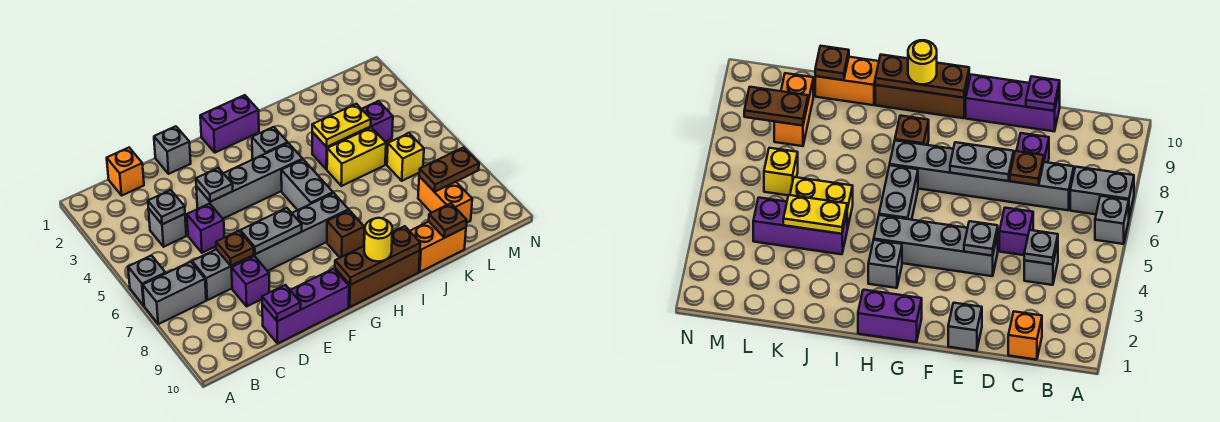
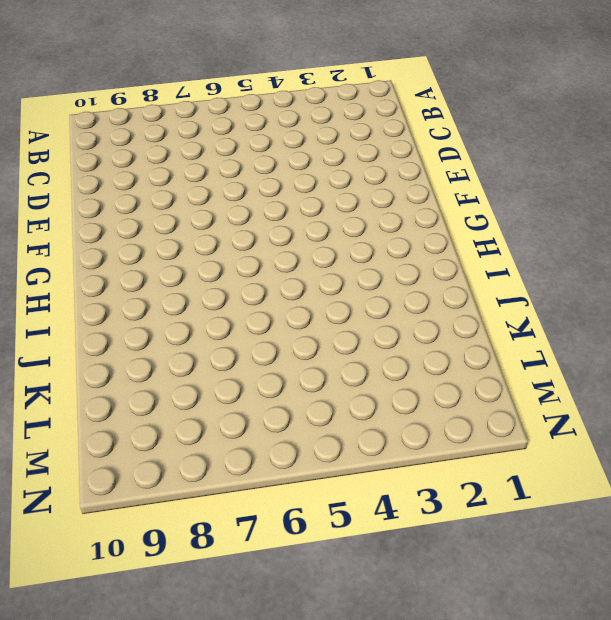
none -> grey brick A6 level 1
none -> grey brick A7:B7 level 1
none -> orange brick C1 level 1
none -> grey brick C4 level 1

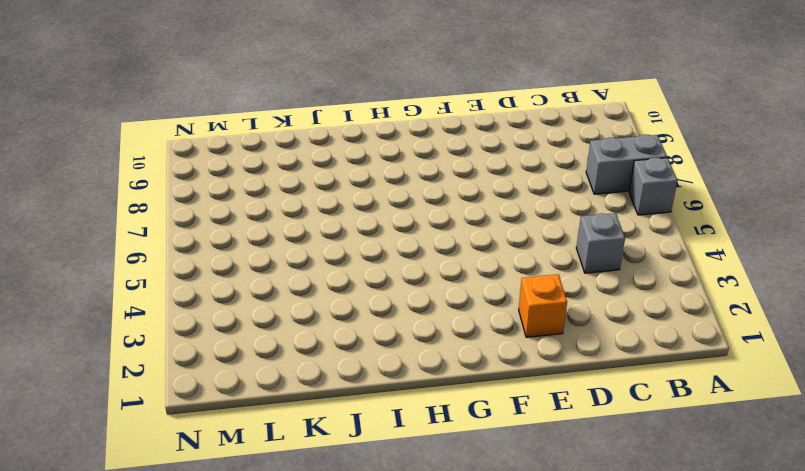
orange brick E2 level 1 -> orange brick C1 level 1
none -> grey brick C7:H7 level 1
none -> purple brick D5 level 1
none -> purple brick D8 level 1
none -> purple brick D10:F10 level 1

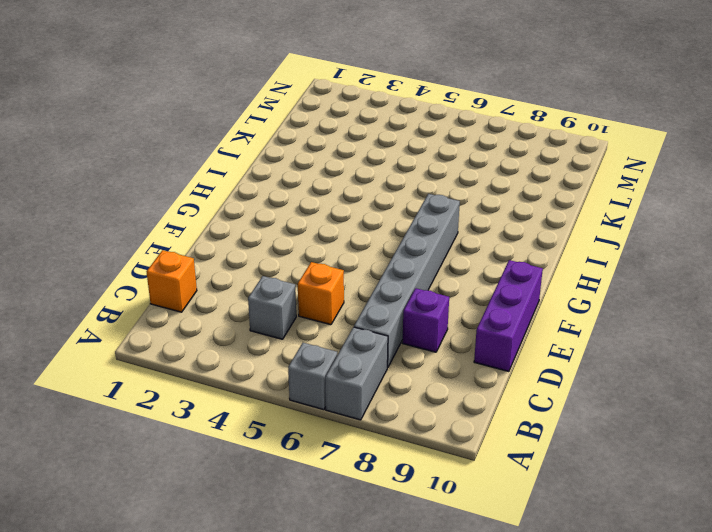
orange brick D5 level 1 -> purple brick D5 level 1
none -> grey brick E1 level 1
none -> grey brick E4:H4 level 1
none -> purple brick G1:H1 level 1
none -> brown brick G10:I10 level 1

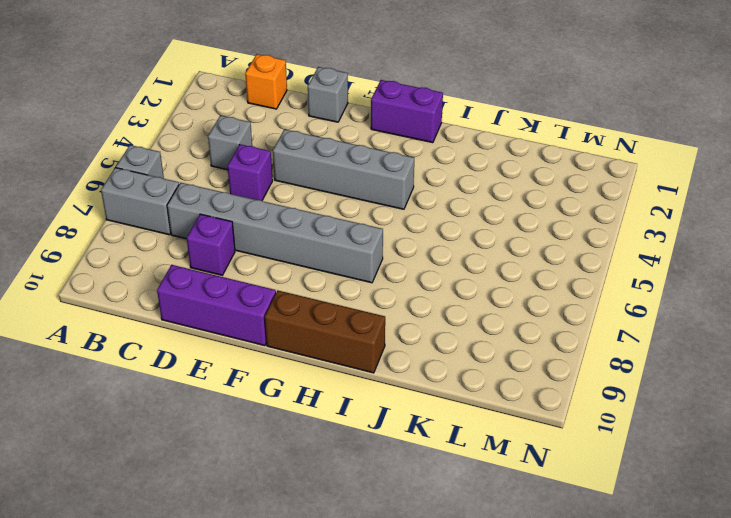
none -> grey brick H3 level 1
none -> grey brick H5:H6 level 1
none -> brown brick H8 level 1
none -> purple brick J4:L4 level 1

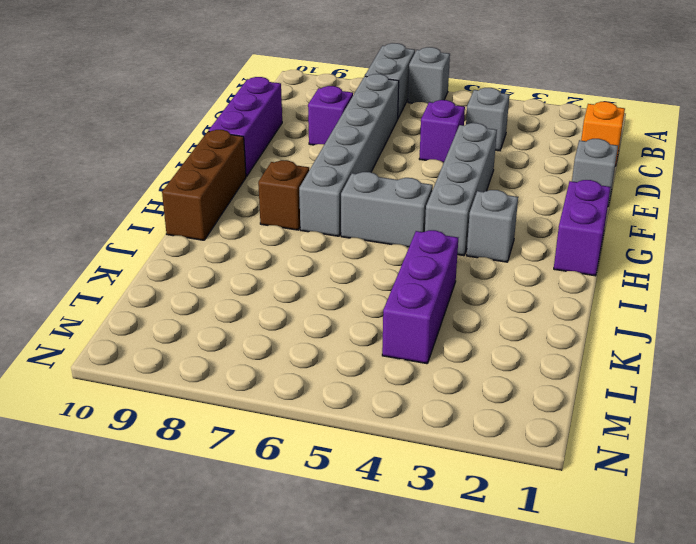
none -> yellow brick J5:K5 level 1
none -> orange brick J10:K10 level 1
none -> yellow brick L6 level 1
none -> orange brick L8:L9 level 1

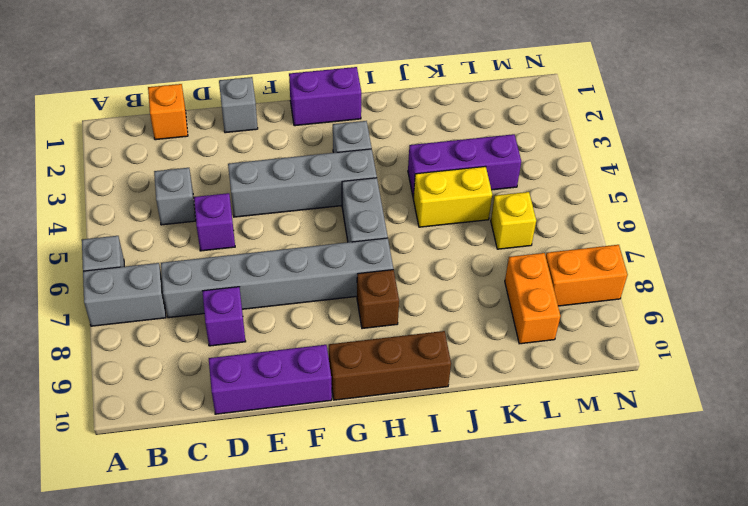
orange brick M8:N8 level 1 -> orange brick J10:K10 level 1
none -> grey plate C4 level 2
none -> brown plate D7 level 2
none -> purple plate D10 level 2
none -> grey plate E4 level 2

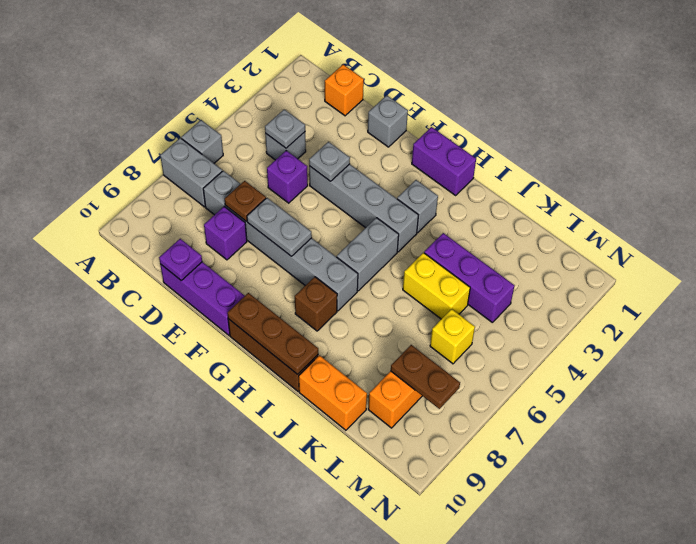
none -> yellow plate J4:K4 level 2
none -> brown plate K10 level 2
none -> yellow round brick H10 level 3

